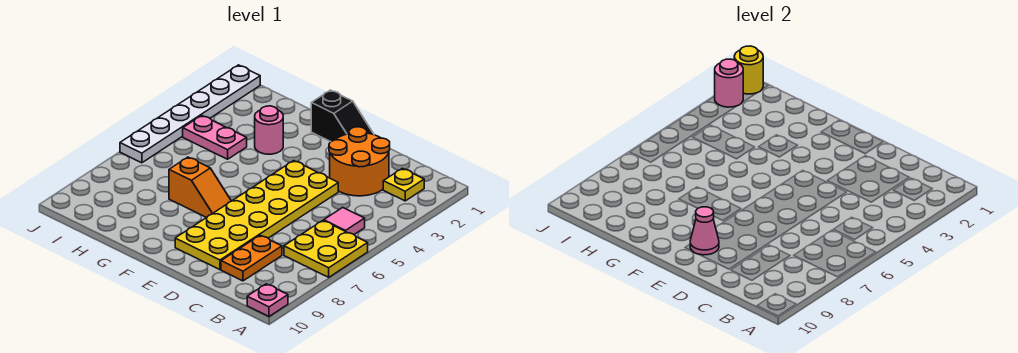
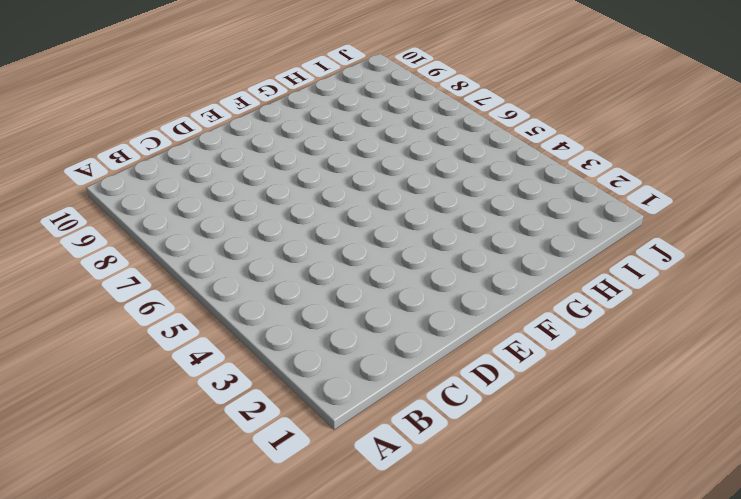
none -> yellow plate A6:B7 level 1
none -> pink plate A10 level 1
none -> yellow plate B2 level 1

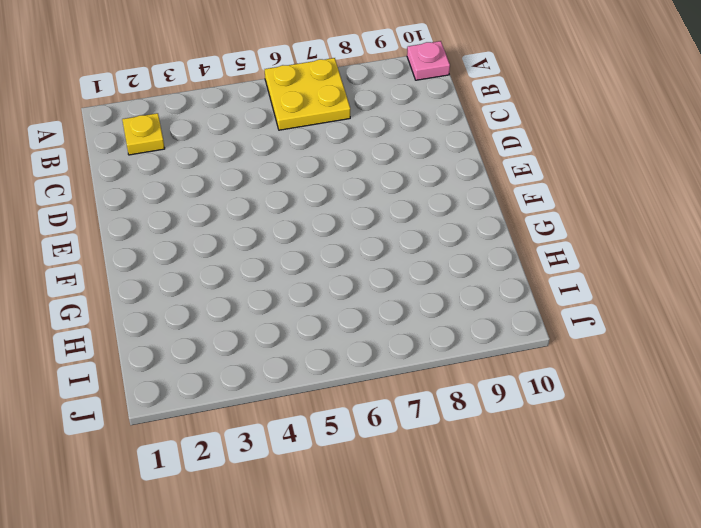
none -> pink tile B5 level 1
none -> orange round brick C2:D3 level 1
none -> orange plate C8:C9 level 1

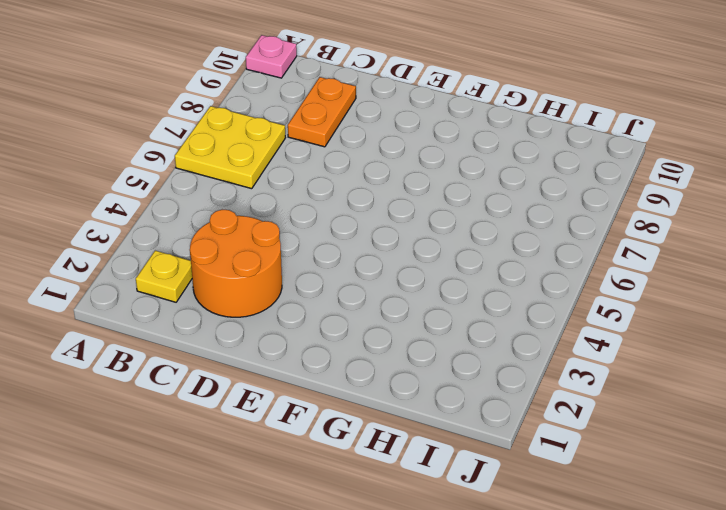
none -> pink tile B5 level 1
none -> yellow plate D4:E9 level 1
none -> black slope E1:F1 level 1 top F

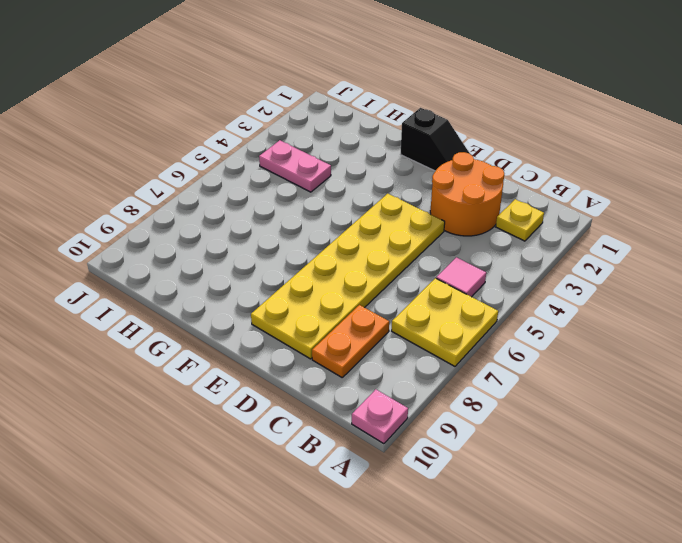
none -> orange slope F7:G7 level 1 top G
none -> pink round brick G3 level 1
none -> white plate J1:J6 level 1

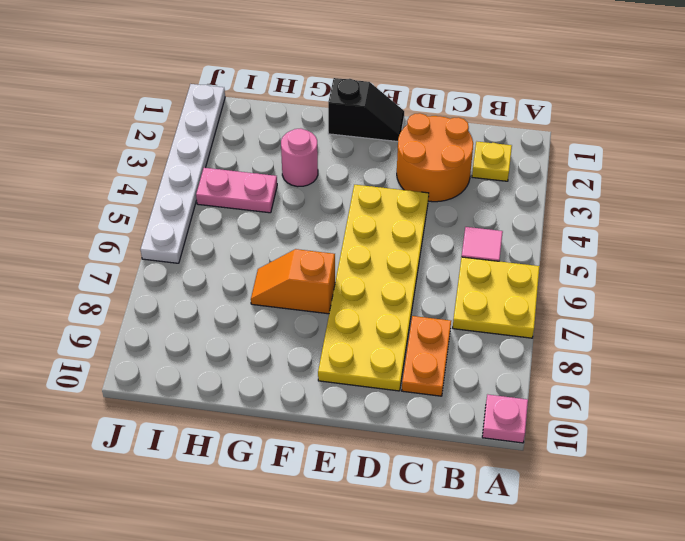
orange slope F7:G7 level 1 top F -> orange slope F7:G7 level 1 top G
none -> pink cone E9 level 2
none -> yellow round brick J1 level 2
none -> pink round brick J2 level 2

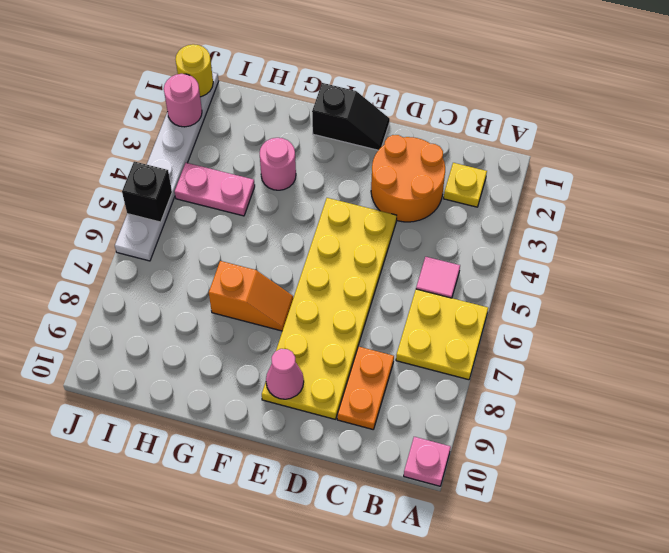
black brick J5 level 2 -> none

